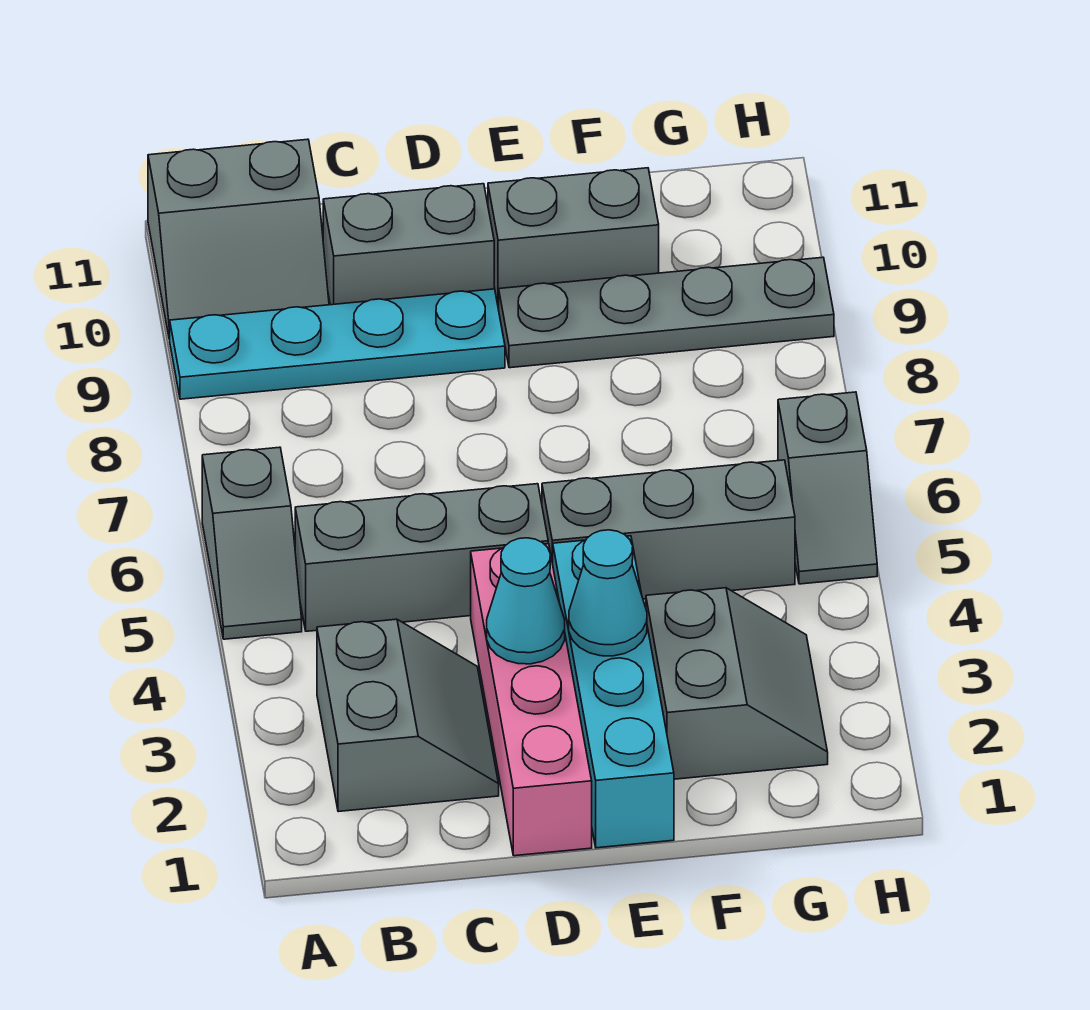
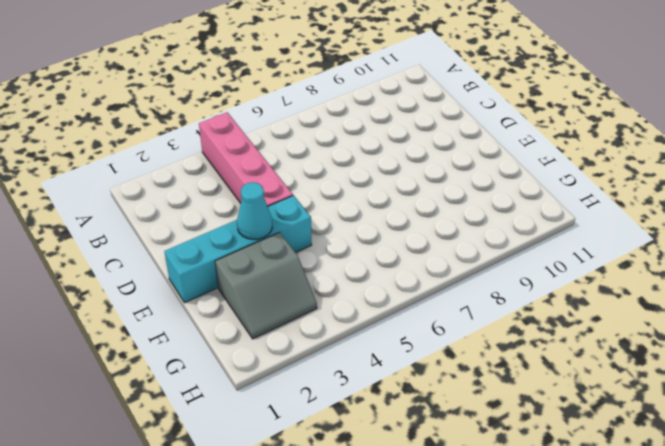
pink brick A4:D4 level 1 -> pink brick D1:D4 level 1
none -> grey slope A5:A6 level 1 top 6
none -> cyan plate A9:D9 level 1
none -> grey slope A10:B11 level 1 top 11

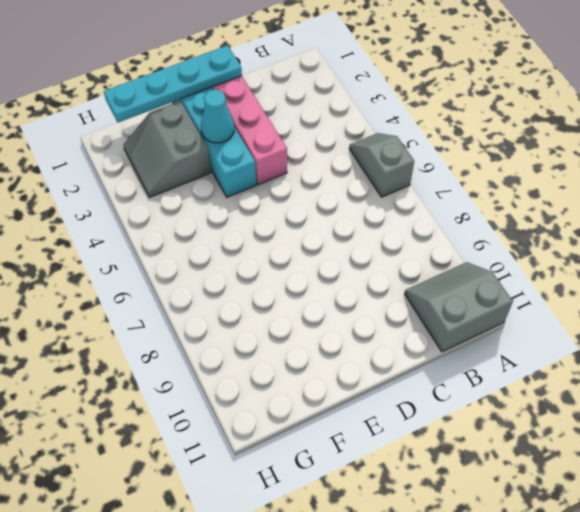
cyan plate D1:G1 level 2 -> cyan plate A9:D9 level 1
none -> grey slope B2:C3 level 1 top B
none -> grey brick B5:D5 level 1
none -> grey brick C10:D10 level 1

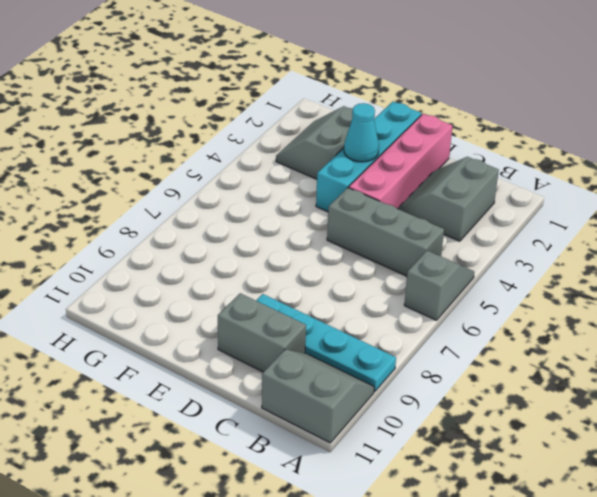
none -> grey brick E5:G5 level 1
none -> grey plate E9:H9 level 1
none -> grey brick E10:F10 level 1

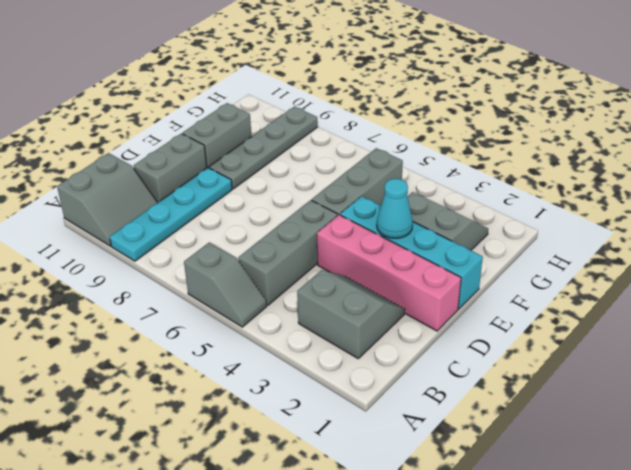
none -> grey slope H5:H6 level 1 top 6
none -> cyan cone D3 level 2

